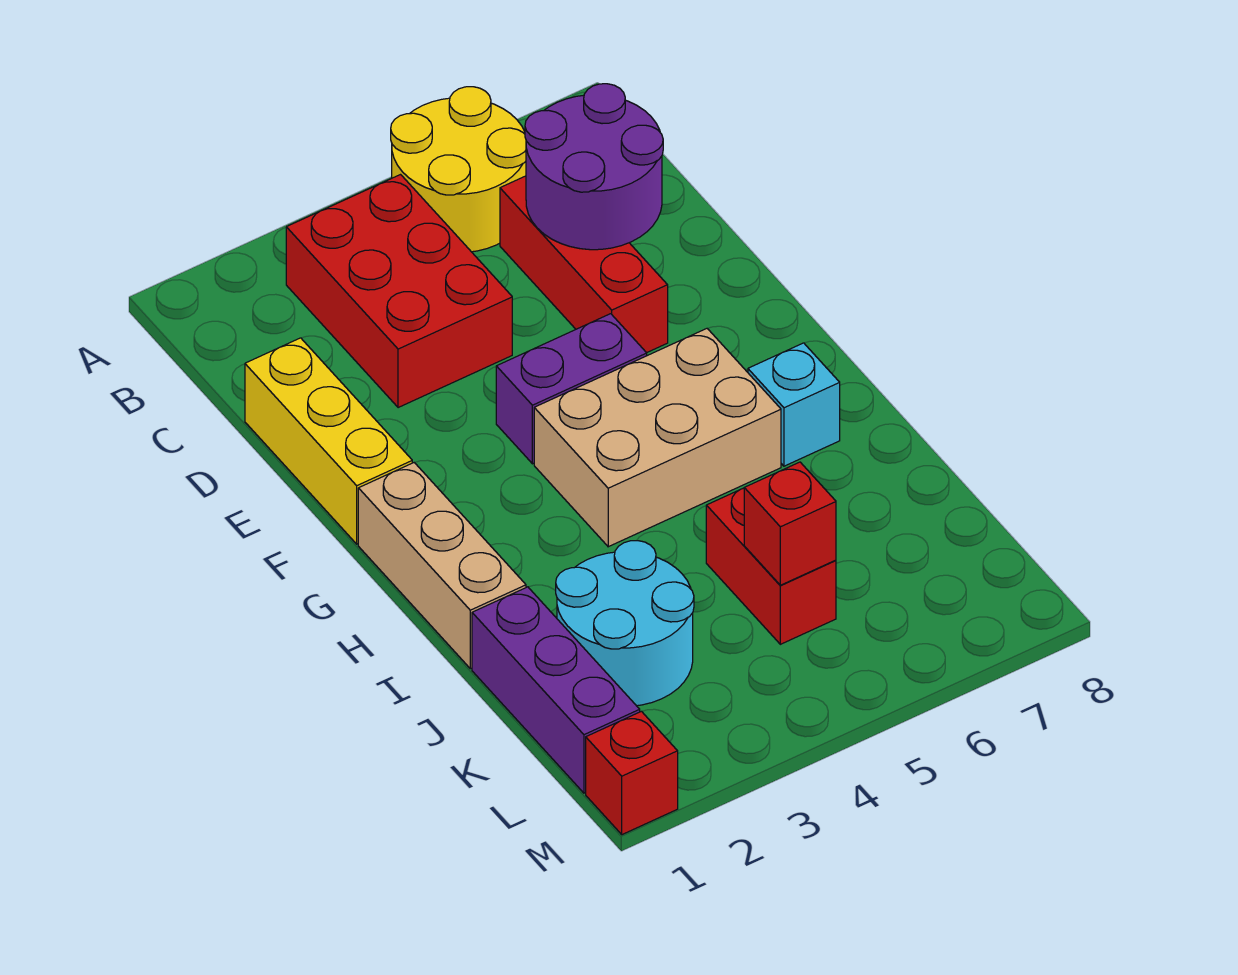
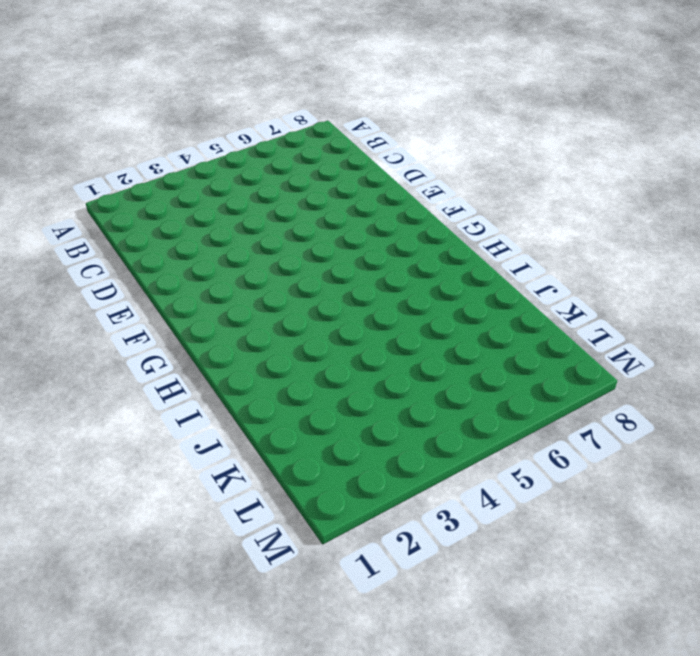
none -> yellow round brick A5:B6 level 1
none -> red brick B3:D4 level 1
none -> red brick C6:E6 level 1

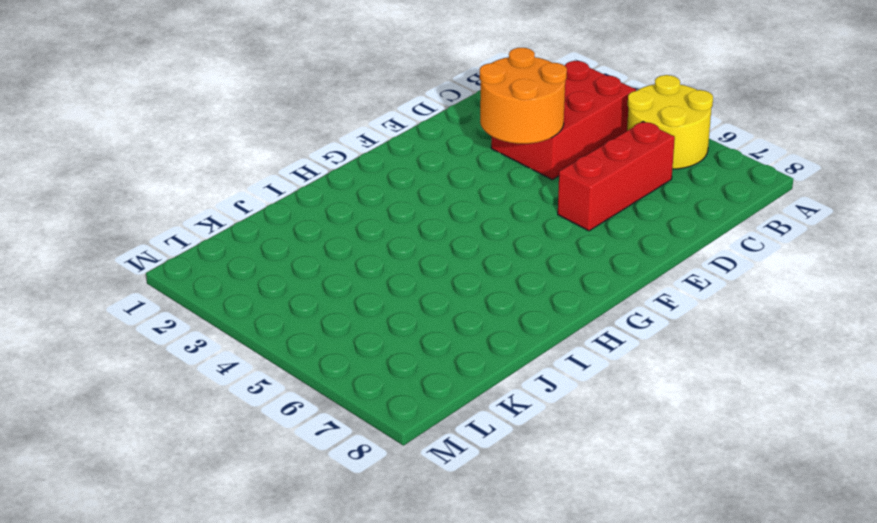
orange round brick D3:E4 level 2 -> none
none -> yellow brick D1:F1 level 1
none -> purple brick F4:F5 level 1
none -> tan brick G1:I1 level 1

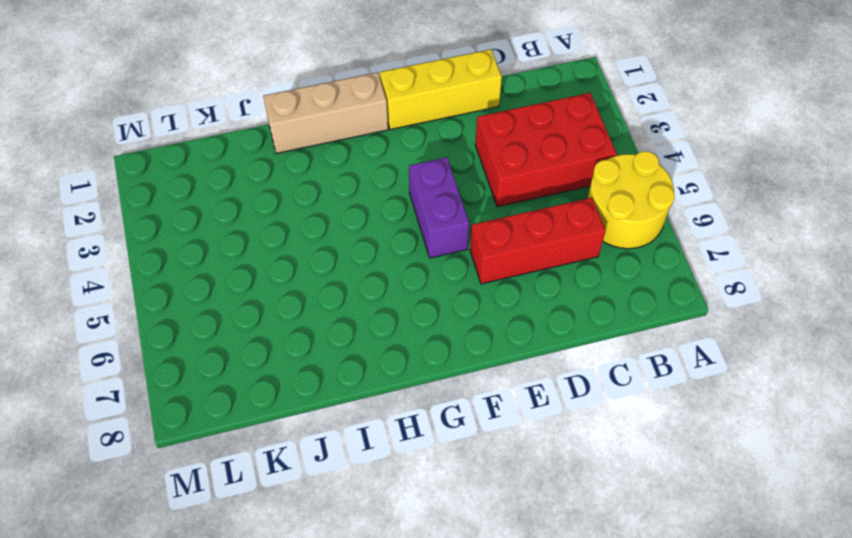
none -> tan brick G4:H6 level 1
none -> cyan brick H7 level 1
none -> purple brick J1:L1 level 1

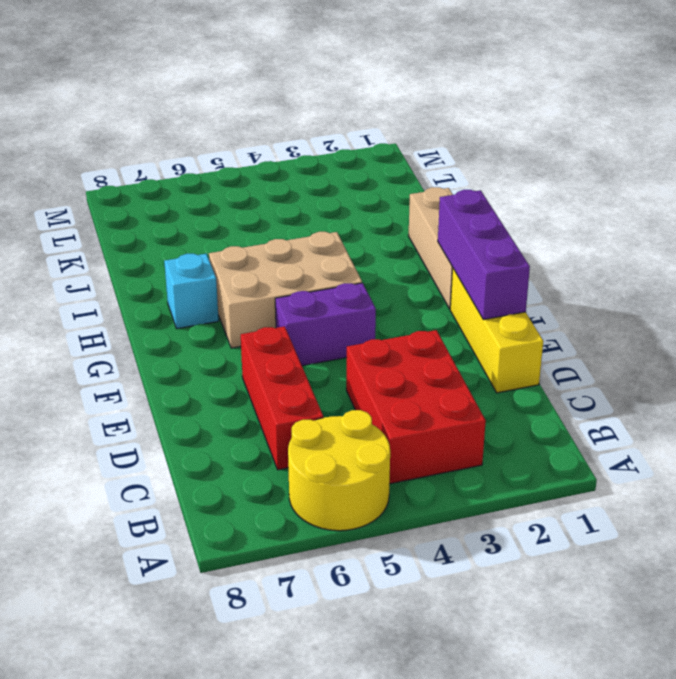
purple brick E1:G1 level 2 -> purple brick J1:L1 level 1
none -> cyan round brick J2:K3 level 1
none -> red brick J5:K5 level 1
none -> red brick M1 level 1

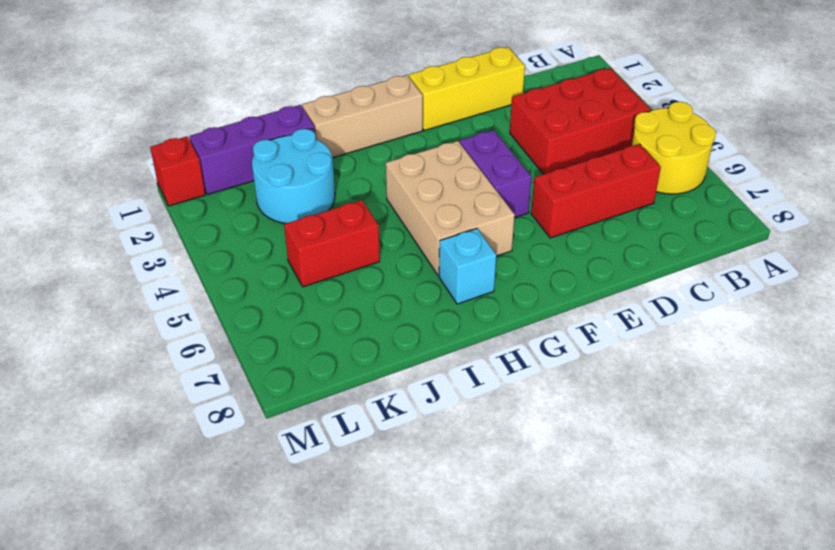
none -> purple round brick C6:D7 level 2
none -> red brick K5 level 2

